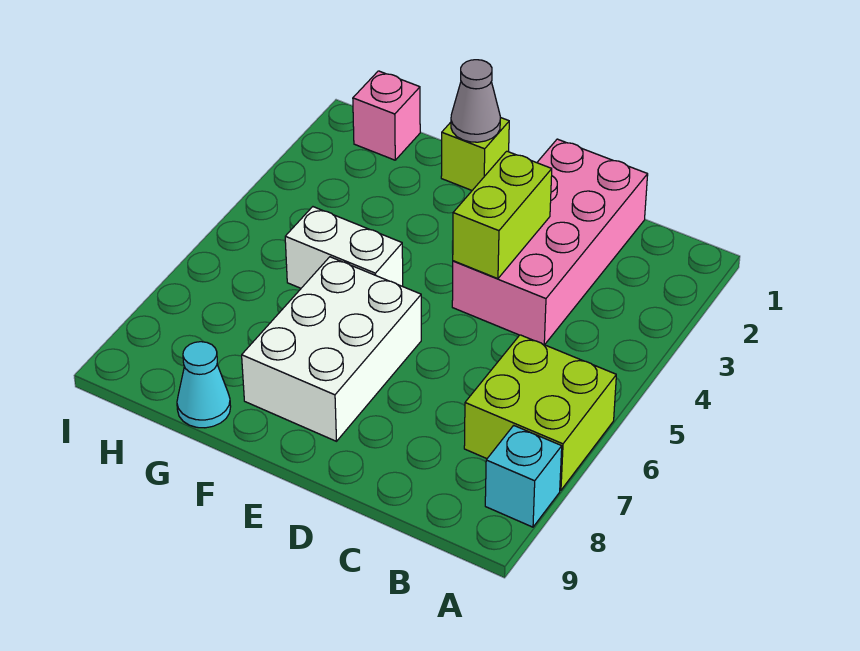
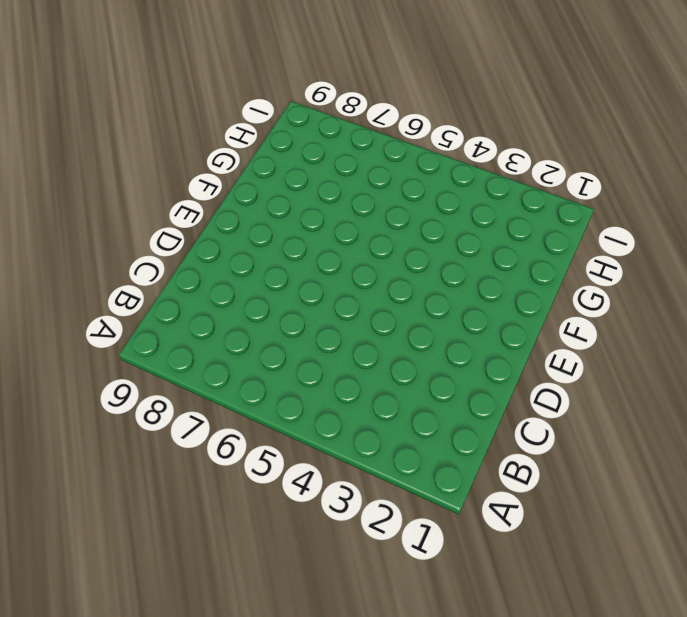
none -> lime brick A6:B7 level 1
none -> cyan brick A8 level 1

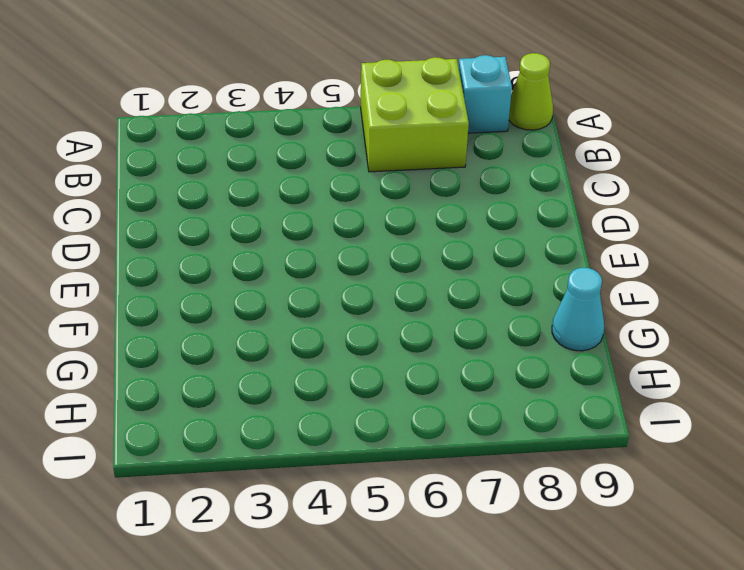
lime cone A9 level 1 -> none
none -> pink brick C1:D4 level 1
none -> white brick E6:F8 level 1

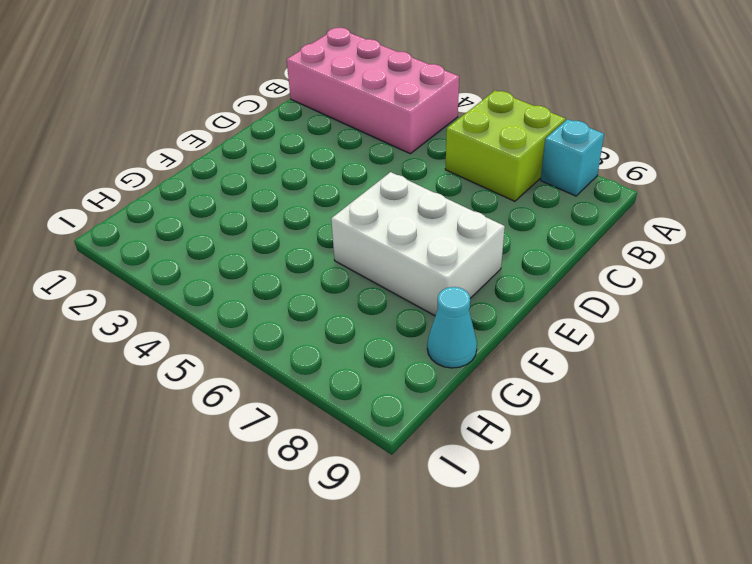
pink brick A1:B4 level 1 -> pink brick C1:D4 level 1
none -> lime brick F1 level 1
none -> white brick F5:G5 level 1

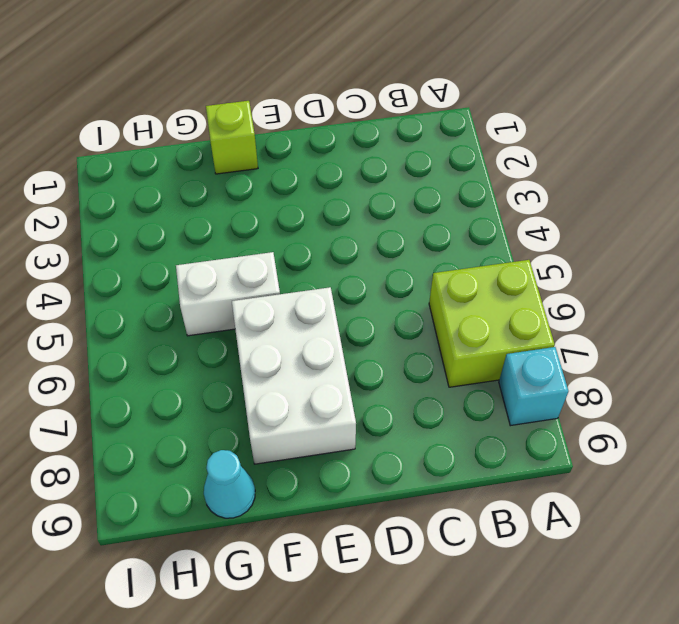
none -> pink brick C1:D4 level 1
none -> pink brick H1 level 1

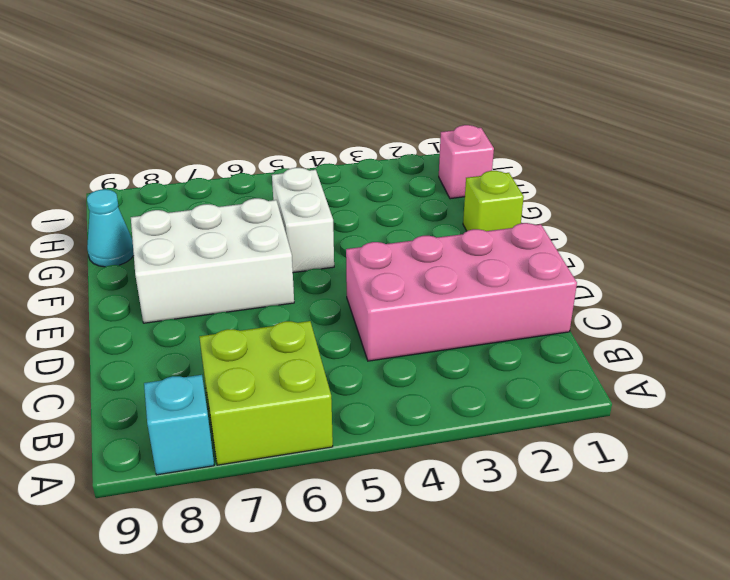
none -> lime brick D3:D4 level 2
none -> grey cone F1 level 2

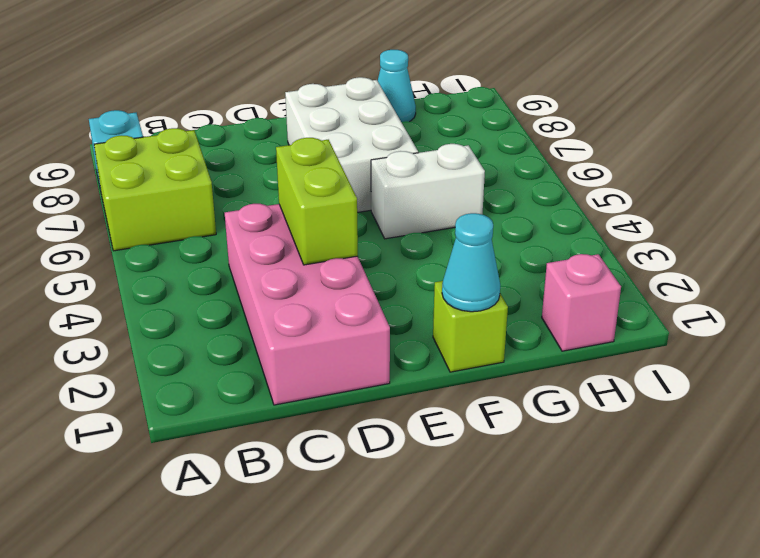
cyan cone F1 level 2 -> grey cone F1 level 2

